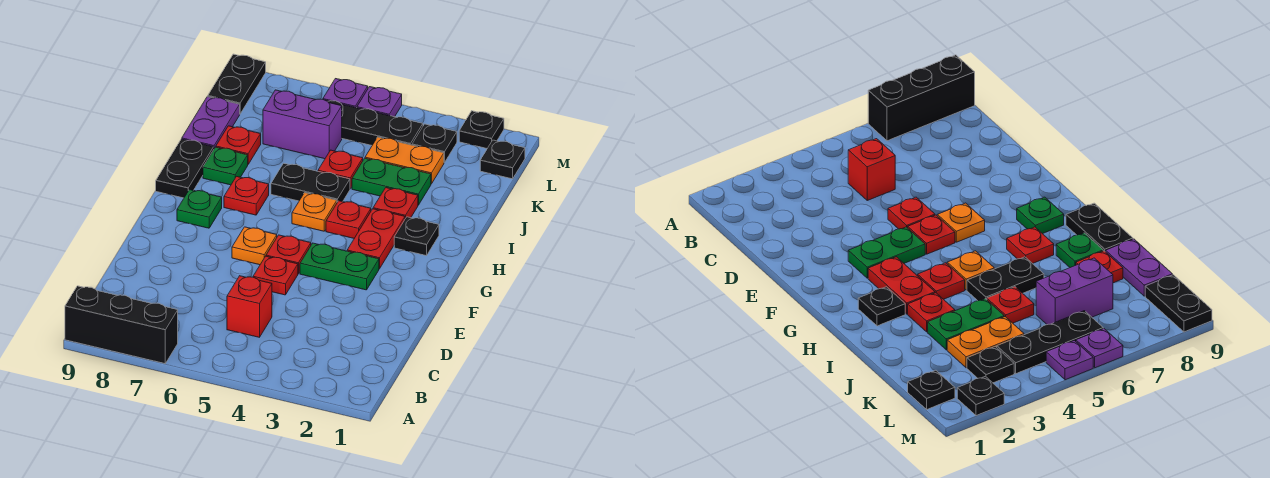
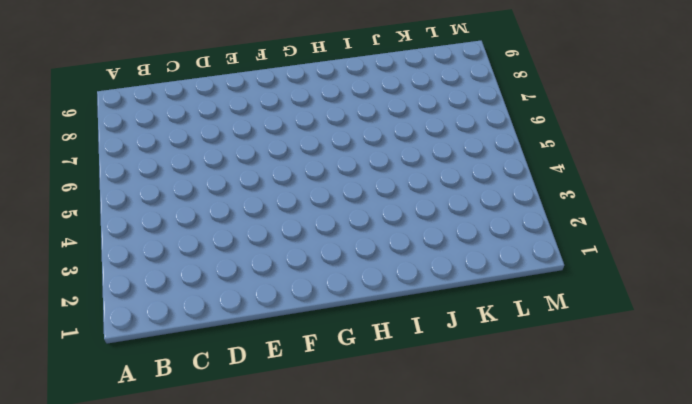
none -> black brick A7:A9 level 1
none -> red brick C5 level 1
none -> red plate E5 level 1

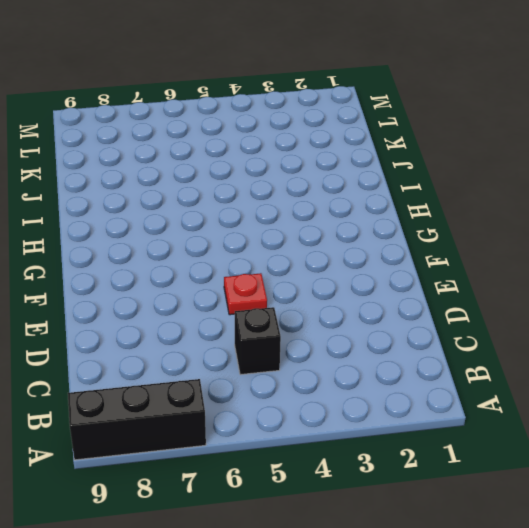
black brick C5 level 1 -> red brick C5 level 1
none -> green plate F3:F4 level 1
none -> red plate F5 level 1
none -> orange plate F6 level 1

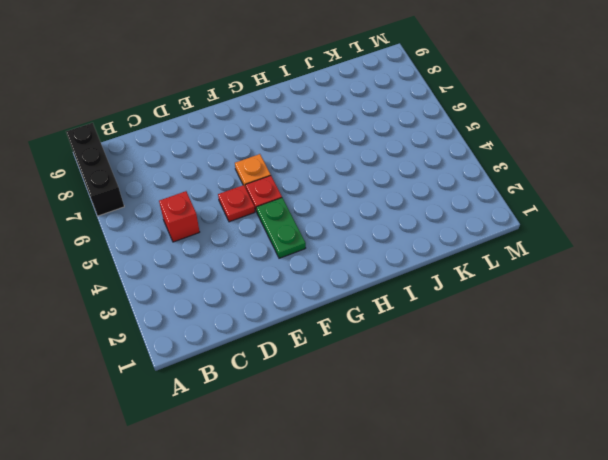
none -> red plate G3:H3 level 1
none -> green plate G8 level 1
none -> black plate H2 level 1

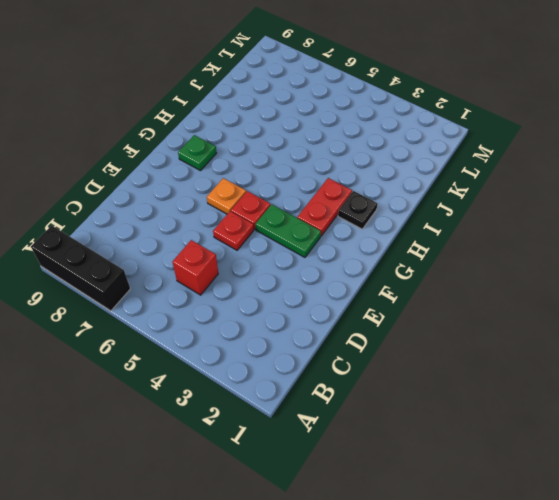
none -> red plate H4 level 1
none -> orange plate H5 level 1
none -> red plate H7 level 1

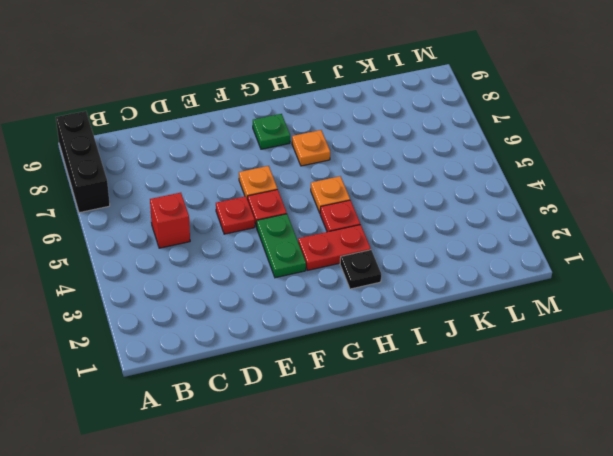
orange plate H7 level 1 -> red plate H7 level 1
none -> black plate H9:I9 level 1
none -> red plate I3 level 1
none -> black plate I5:I6 level 1

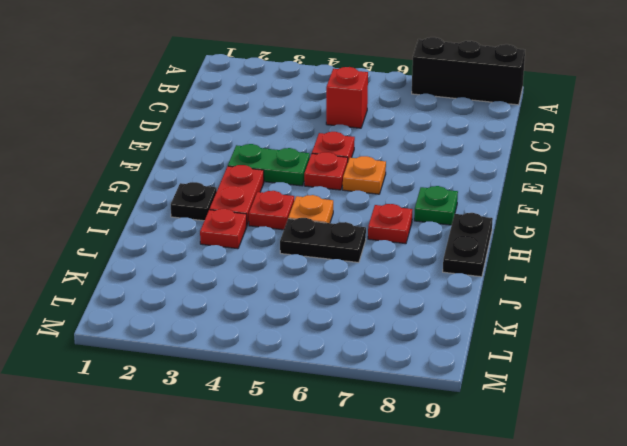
none -> green plate I8 level 1
none -> green plate J3:J4 level 1
none -> red plate J5 level 1

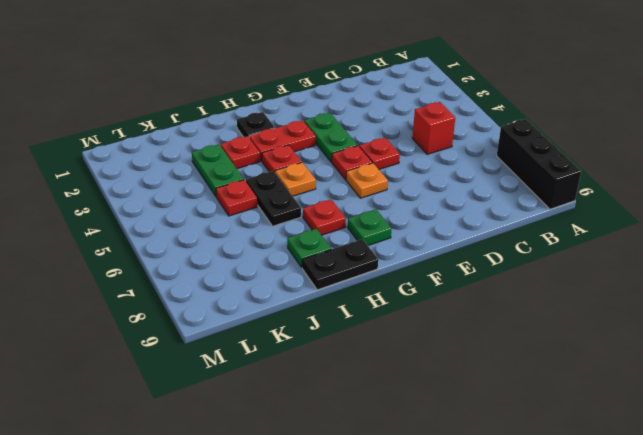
none -> red plate J8 level 1
none -> purple plate J9:K9 level 1
none -> orange plate K3:K4 level 1

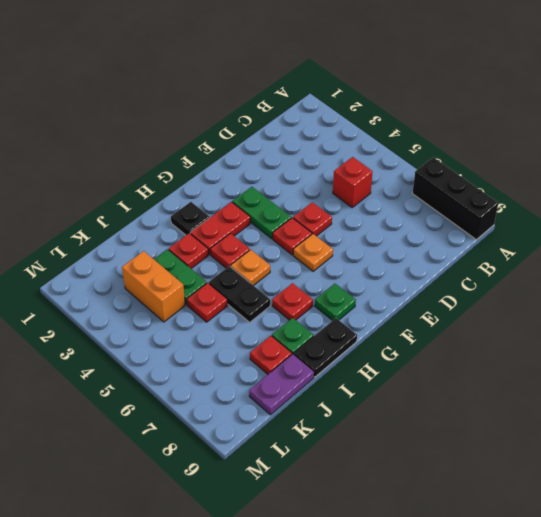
orange brick K3:K4 level 1 -> orange plate K3:K4 level 1
none -> purple brick K6:K7 level 1
none -> black plate L1 level 1
none -> black plate L3 level 1

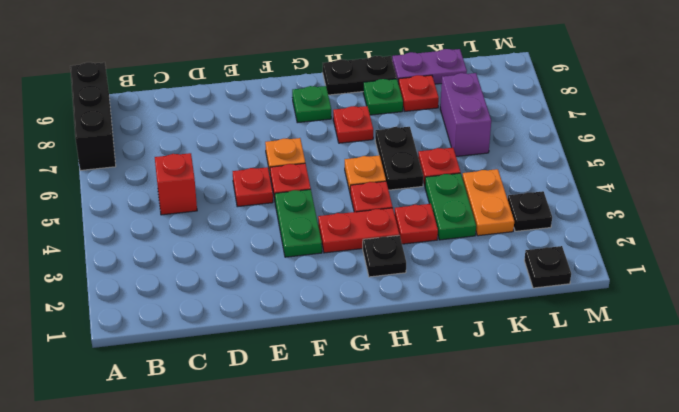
none -> black plate L4:L6 level 1
none -> black plate L9:M9 level 1
none -> black plate M2 level 1

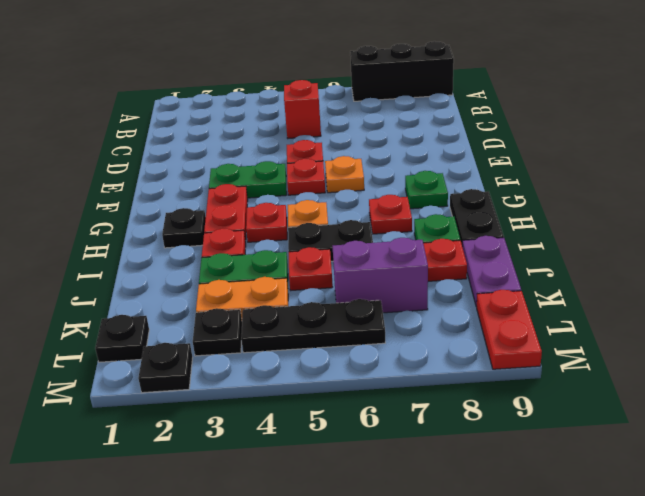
red plate L9:M9 level 1 -> black plate L9:M9 level 1
none -> purple plate M5 level 1
none -> purple plate M6 level 1

